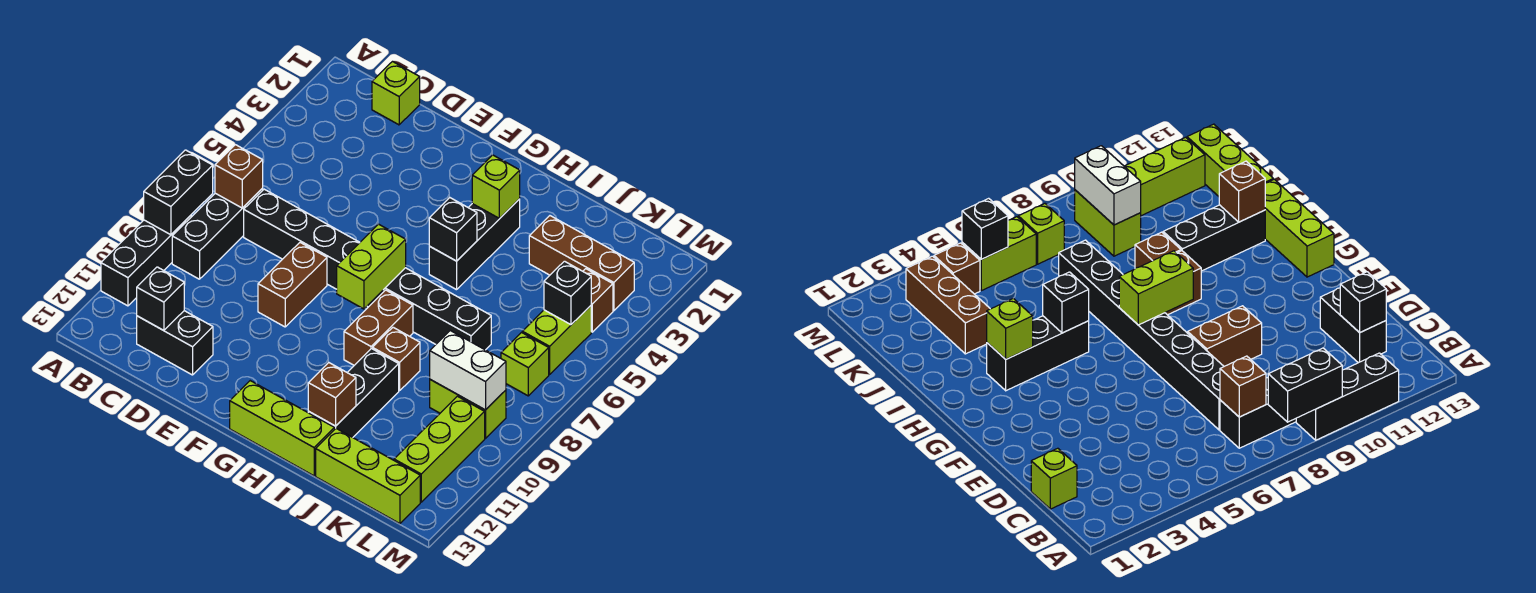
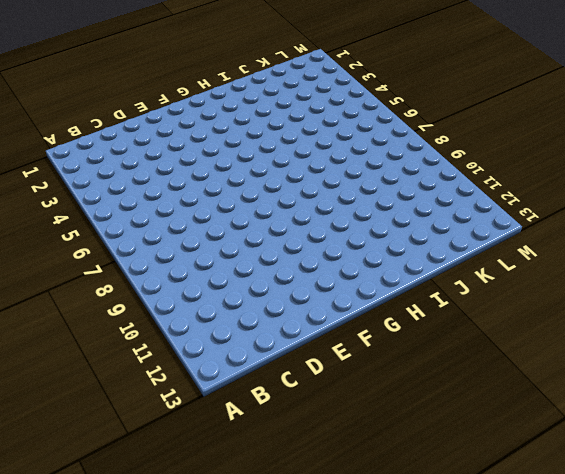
none -> black brick A9:A11 level 1
none -> black brick B7:B9 level 1
none -> lime brick C1 level 1

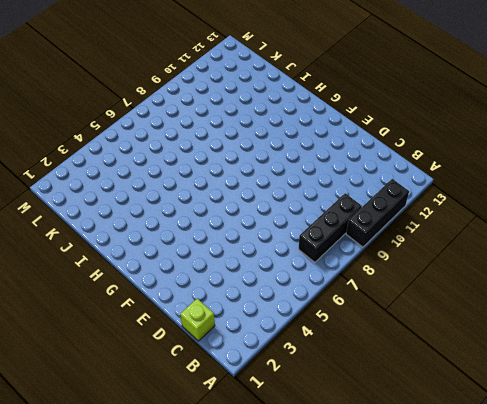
none -> black brick C7:J7 level 1
none -> black brick C12:D12 level 1
none -> brown brick E8:E9 level 1

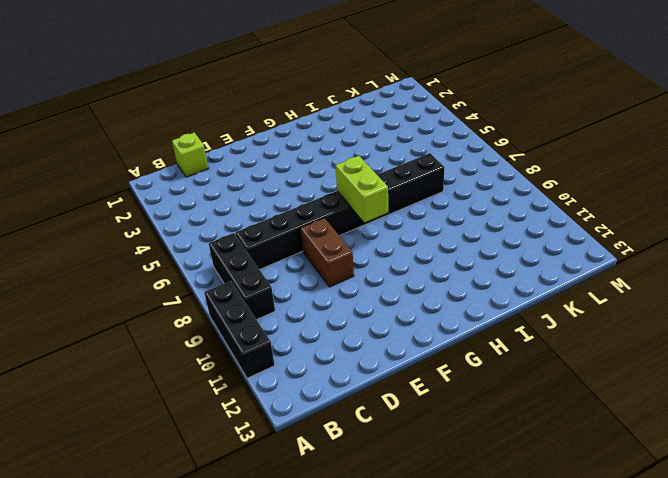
none -> black brick C12:D12 level 1
none -> lime brick G13:I13 level 1
none -> black brick H3:H5 level 1

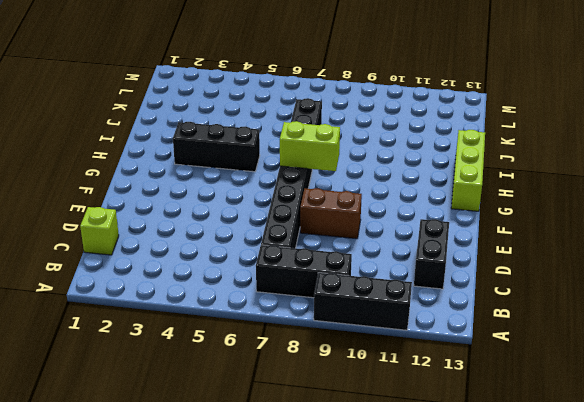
none -> brown brick H8:H9 level 1
none -> brown brick I9 level 1
none -> black brick I10:I12 level 1

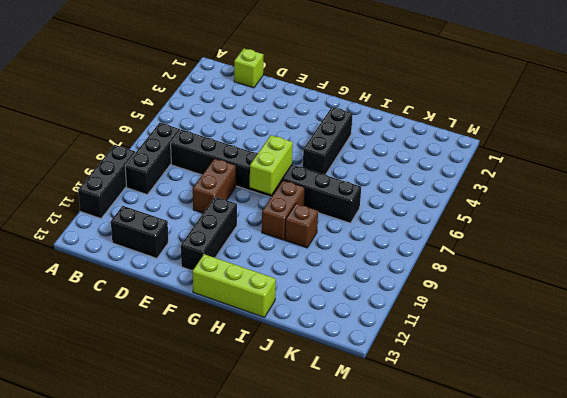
black brick F10:F12 level 1 -> black brick I10:I12 level 1
none -> brown brick J3:L3 level 1
none -> lime brick J13:L13 level 1
none -> lime brick K9:L9 level 1

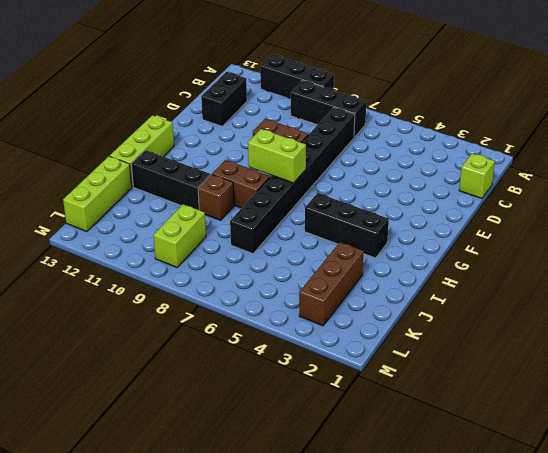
none -> brown brick L4 level 1
none -> lime brick L5:L6 level 1
none -> lime brick L7 level 1

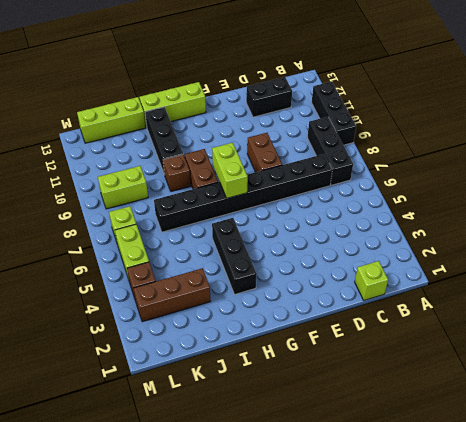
none -> lime brick L10:L12 level 1
none -> black brick A8:A9 level 2
none -> brown brick B7 level 2

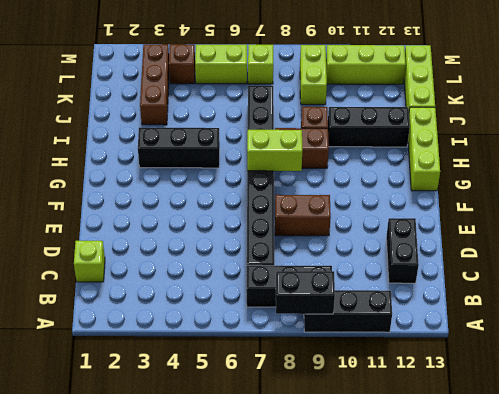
none -> brown brick B7 level 2
none -> black brick C12 level 2
none -> lime brick H3 level 2

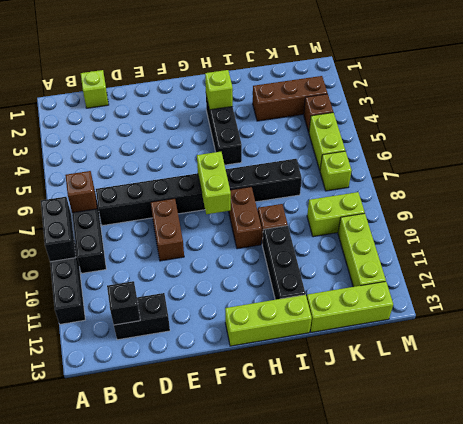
none -> black brick H5 level 2
none -> brown brick I12 level 2
none -> white brick K9:L9 level 2

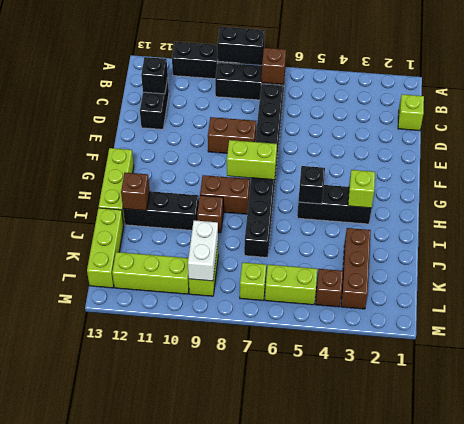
none -> black brick L5 level 2

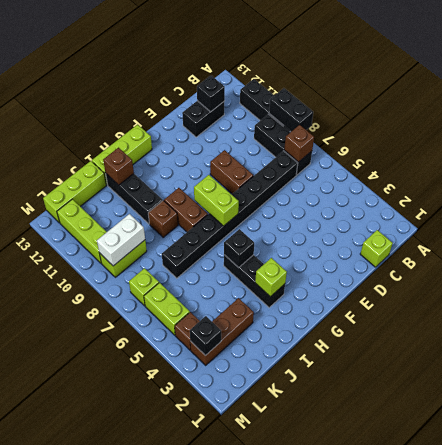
black brick L3 level 2 -> black brick L5 level 2

